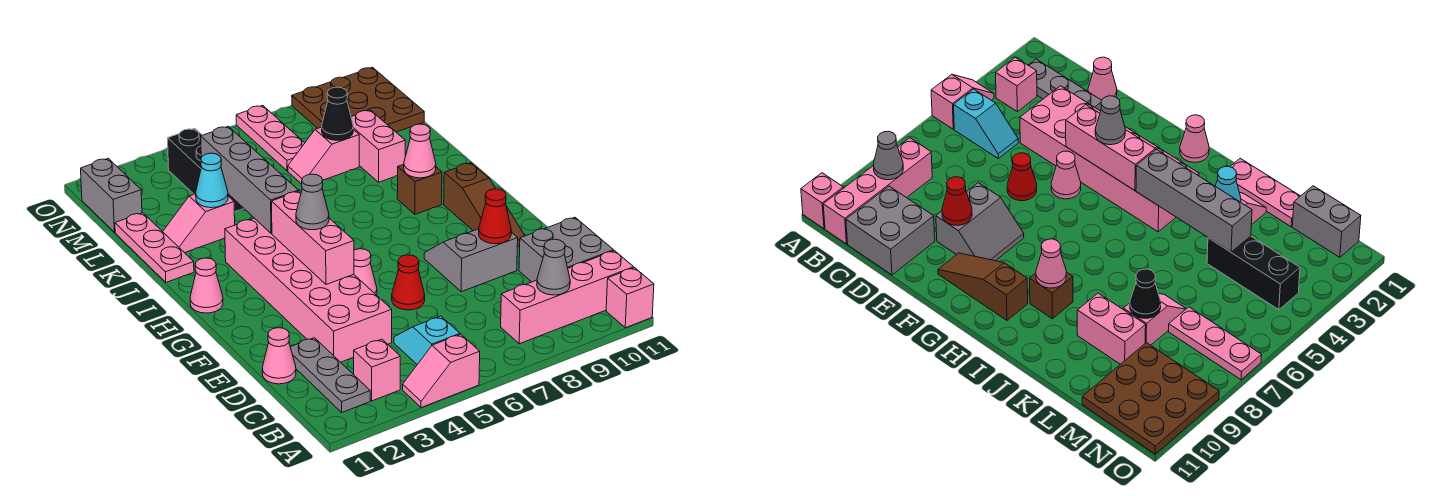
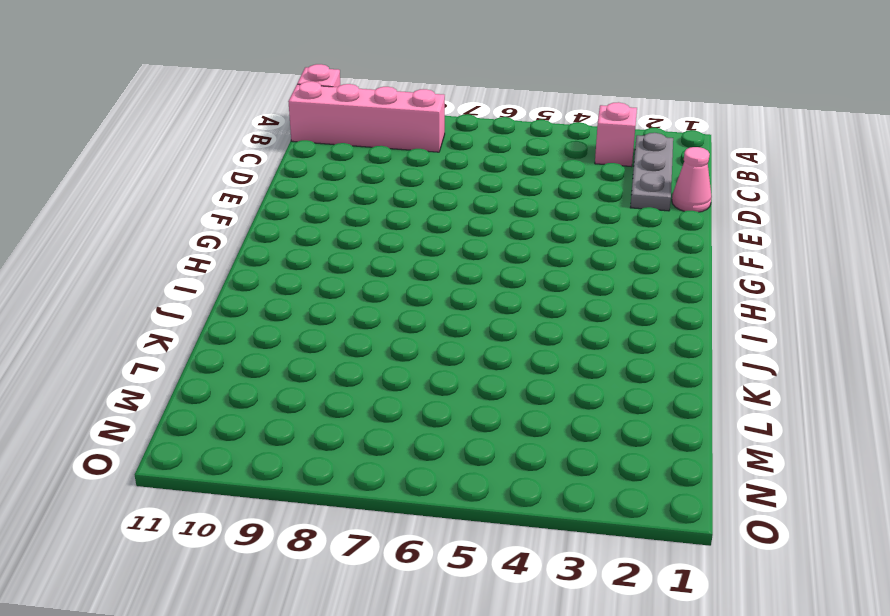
none -> pink slope A4:A5 level 1 top 5
none -> cyan slope B5:C5 level 1 top B
none -> grey brick C10:D11 level 1
none -> pink brick D3:I4 level 1

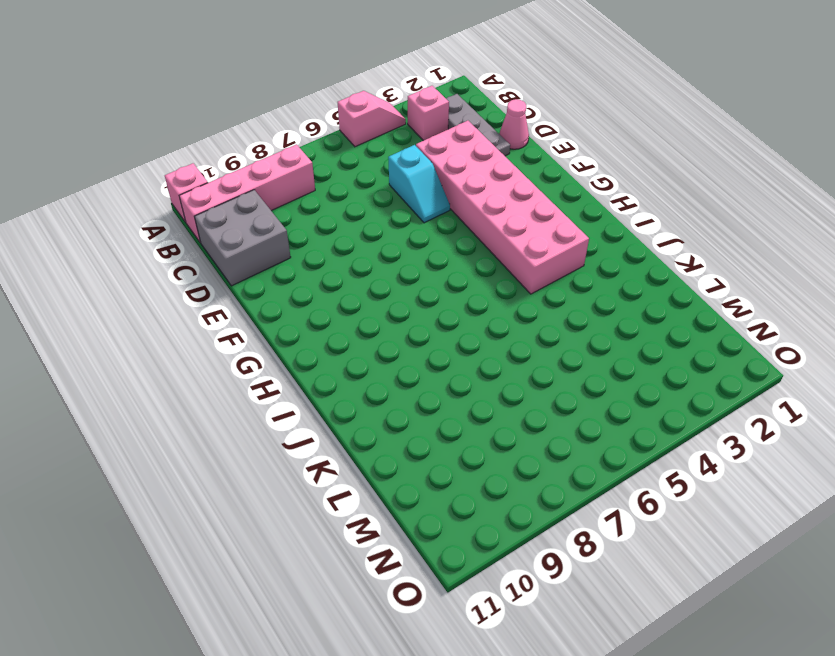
cyan slope D5:E5 level 1 top D -> cyan slope B5:C5 level 1 top B
none -> red cone E6 level 1
none -> grey slope E8:F9 level 1 top E
none -> pink cone F5 level 1
none -> brown slope F10:H10 level 1 top H

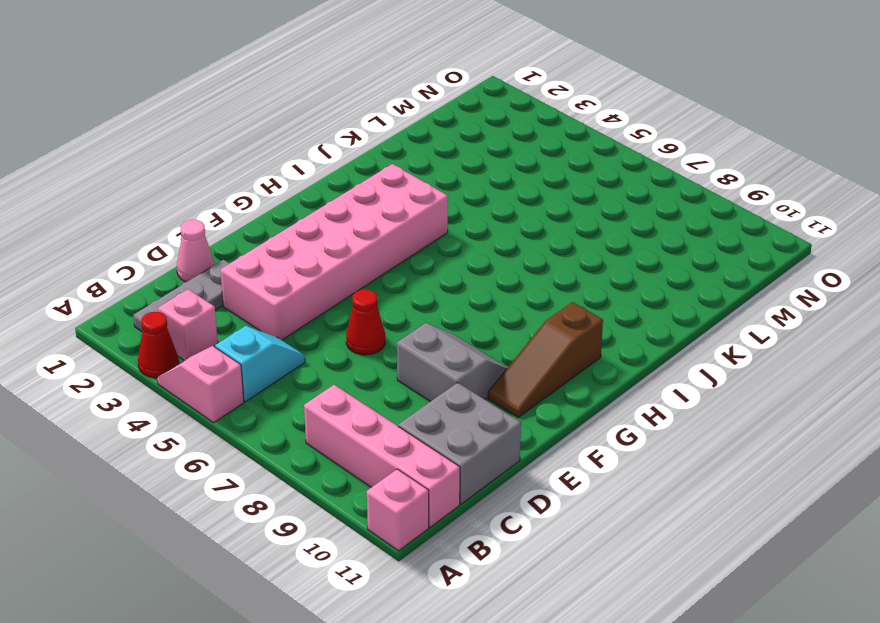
red cone A3 level 1 -> red cone E9 level 2
none -> pink cone F5 level 1
none -> pink cone H1 level 1
none -> brown brick I9 level 1
none -> pink plate J1:L1 level 1

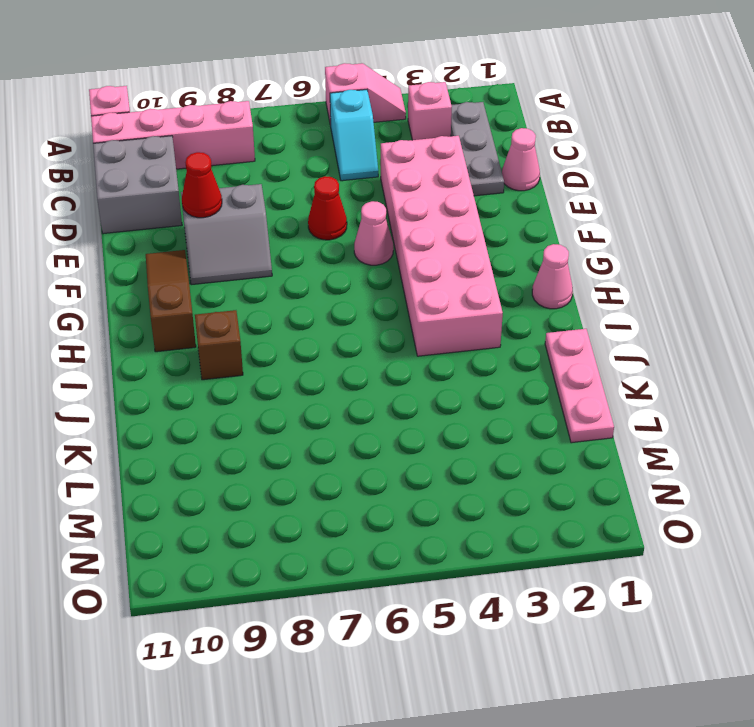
none -> pink slope K2:K3 level 1 top 3
none -> pink brick K9:L9 level 1
none -> black brick L4:N4 level 1
none -> pink slope L7:L8 level 1 top 8

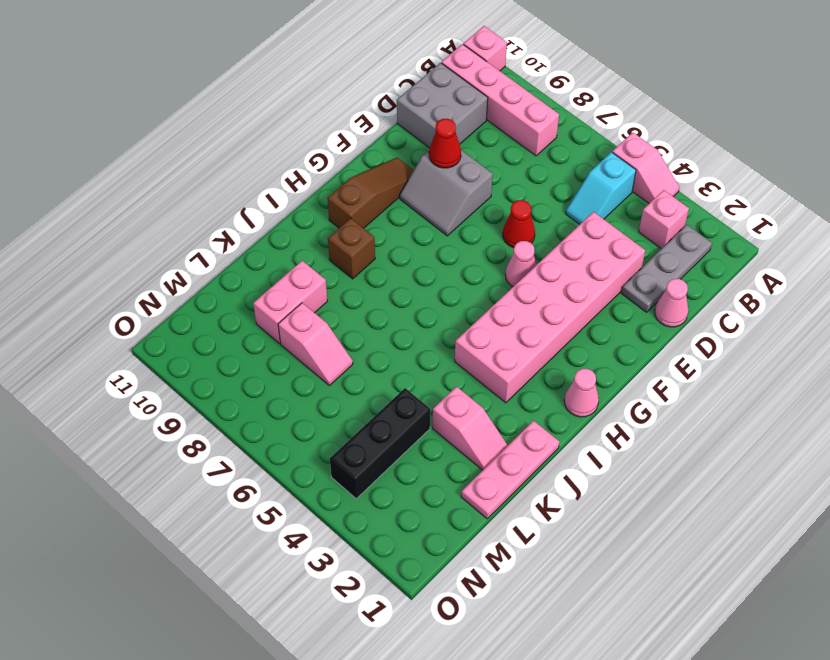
none -> grey brick M1:N1 level 1
none -> pink plate M7:O7 level 1
none -> brown plate M9:O11 level 1
none -> grey cone B9 level 2

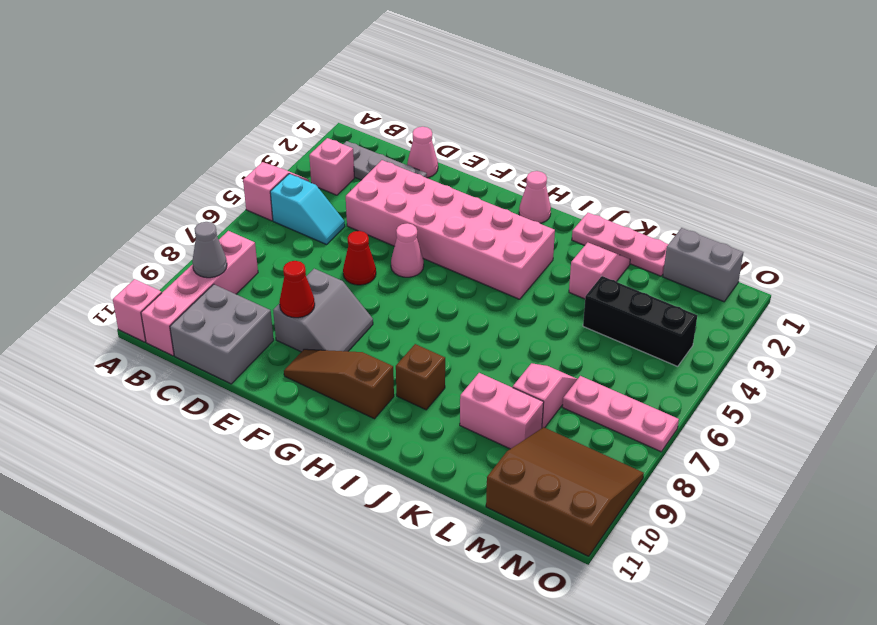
brown slope M9:O11 level 1 top 11 -> brown plate M9:O11 level 1
none -> pink brick F4:H4 level 2
none -> grey brick I4:L4 level 2
none -> pink cone I9 level 2
none -> cyan cone K3 level 2

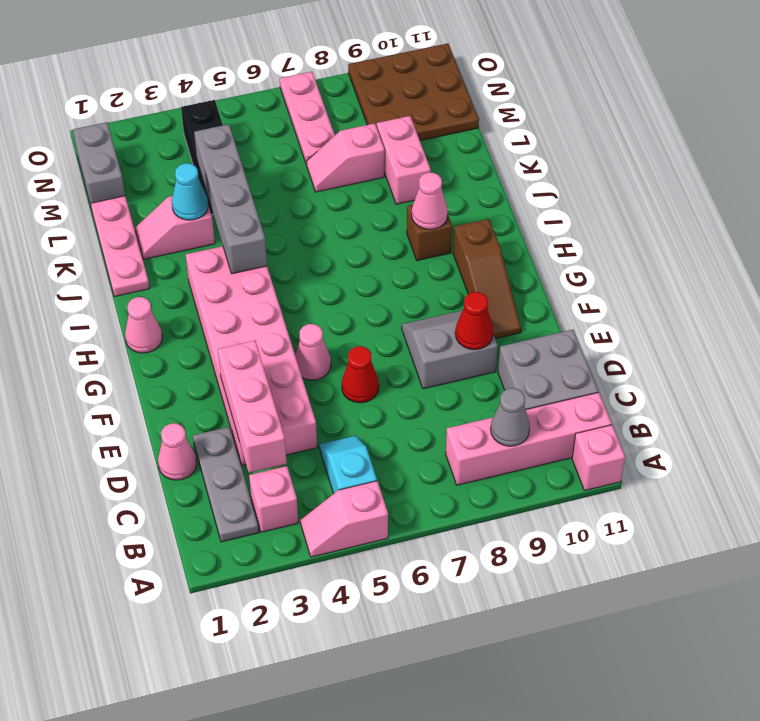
pink brick C3:E3 level 2 -> pink brick F4:H4 level 2
none -> black cone L8 level 2
none -> grey cone G4 level 3

